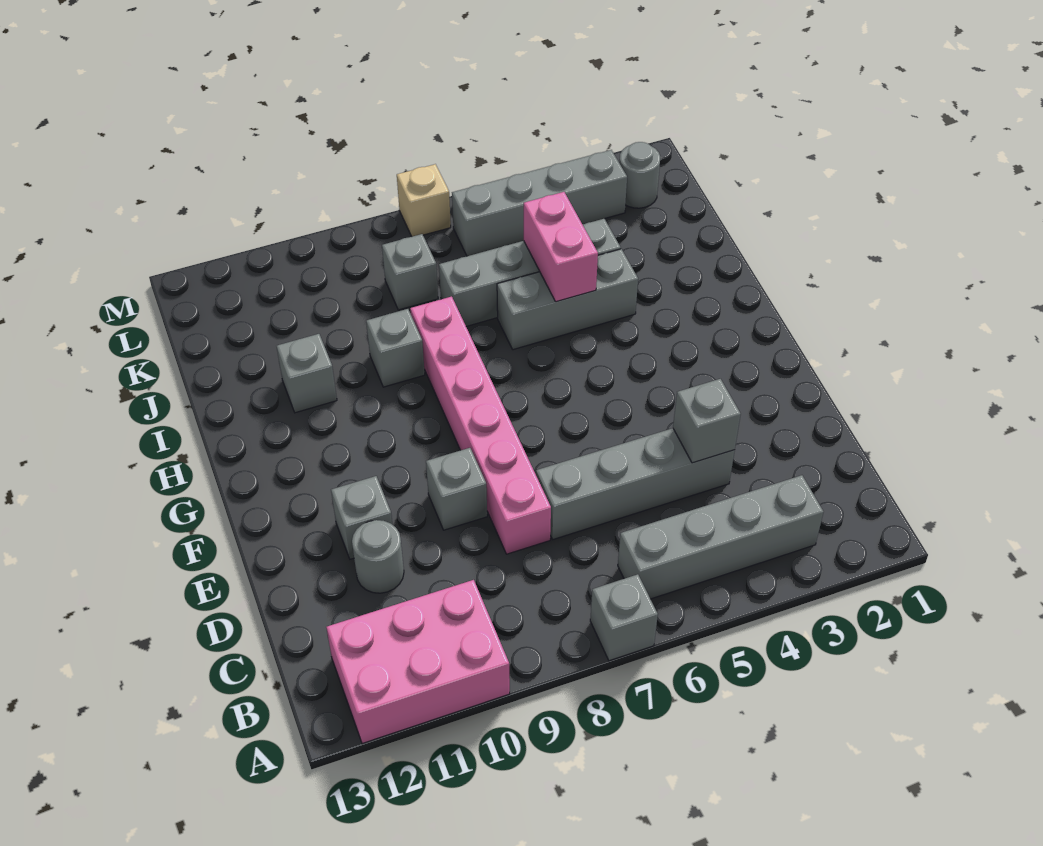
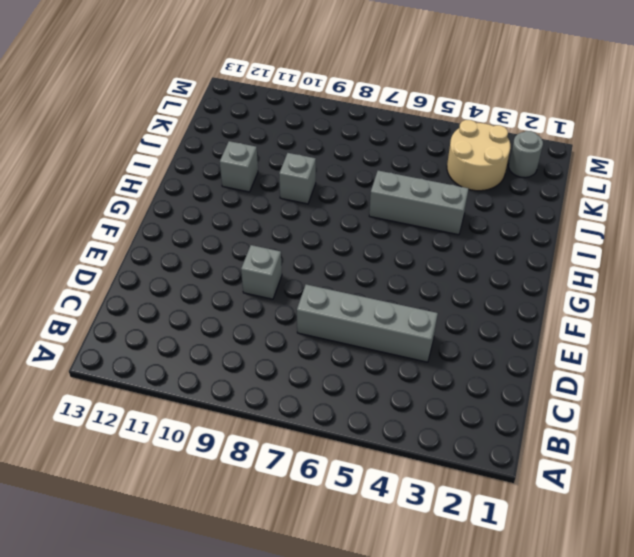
tan round brick K3:L4 level 1 -> grey brick L3:L6 level 1
none -> grey brick A7 level 1
none -> pink brick A10:B12 level 1
none -> grey brick B3:B6 level 1

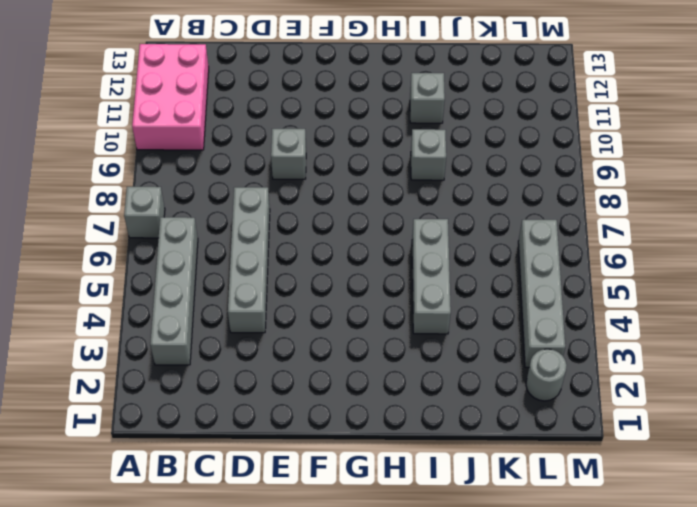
none -> pink brick D8:I8 level 1
none -> grey round brick D11 level 1
none -> grey brick E11 level 1

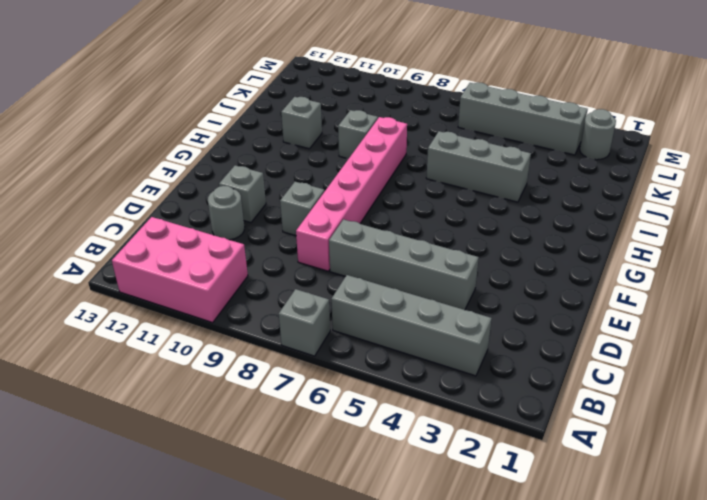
none -> grey brick J4:J7 level 1
none -> grey brick K8 level 1
none -> tan brick M7 level 1

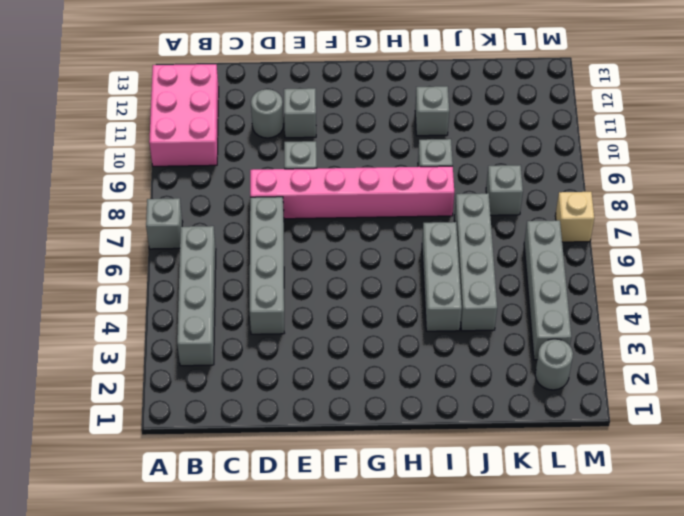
none -> grey brick D4 level 2
none -> pink brick I5:J5 level 2

